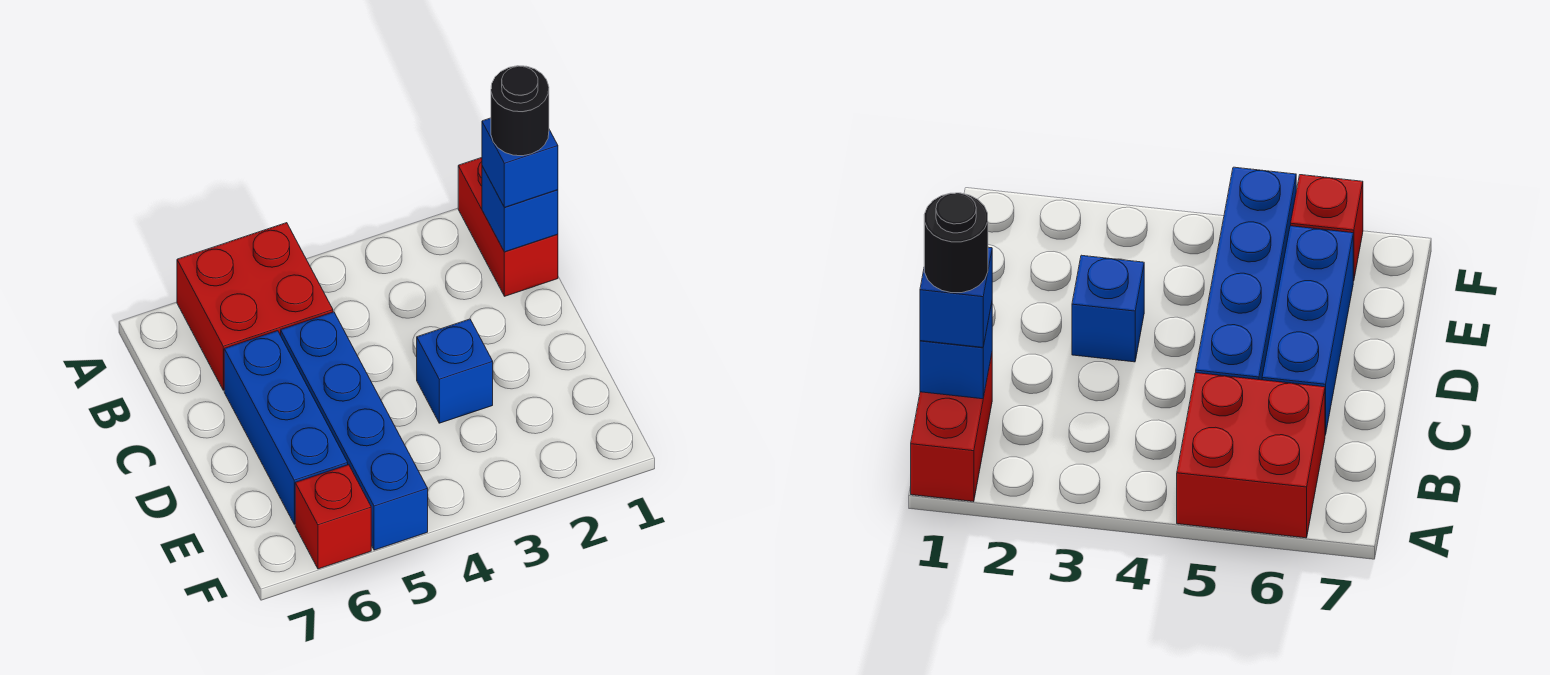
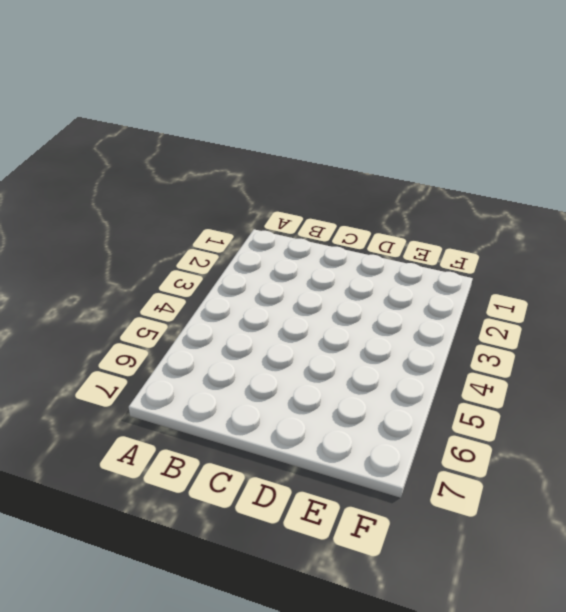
none -> red brick A1:B1 level 1
none -> red brick A5:B6 level 1

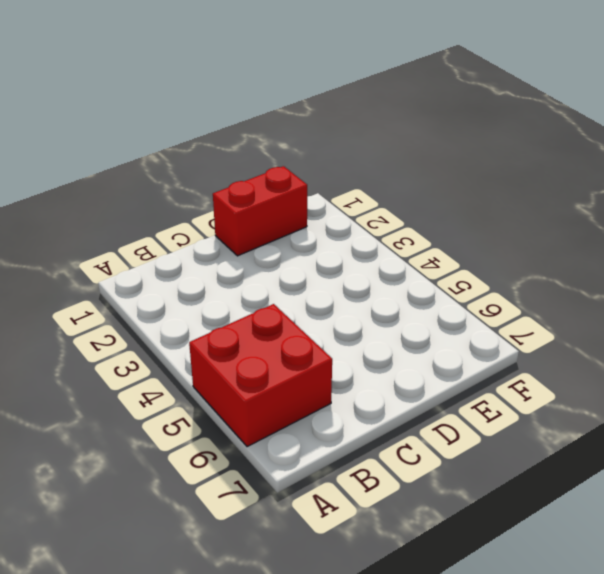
red brick D1:E1 level 1 -> red brick A1:B1 level 1
none -> blue brick C5:F5 level 1
none -> blue brick C6:E6 level 1

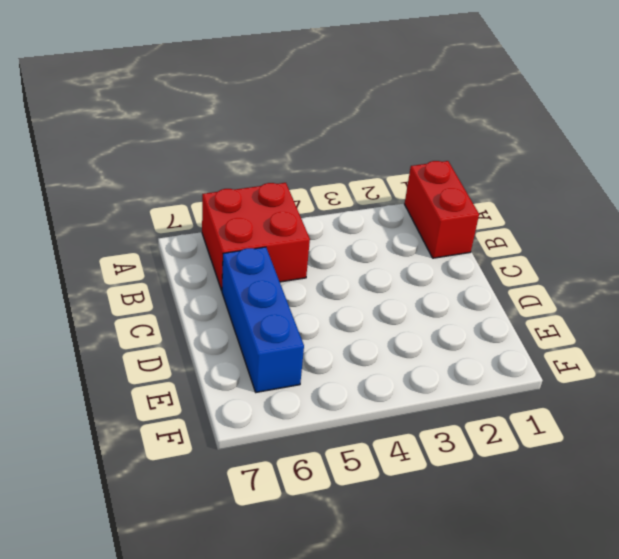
none -> blue brick C5:F5 level 1
none -> blue brick D3 level 1

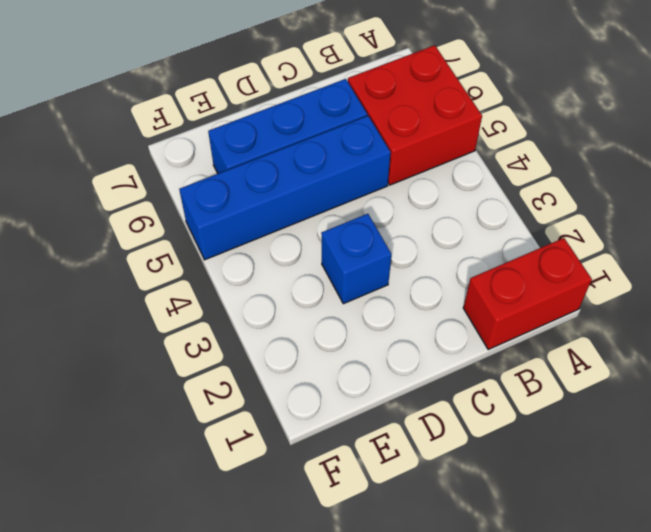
none -> red brick F6 level 1
none -> blue brick B1 level 2

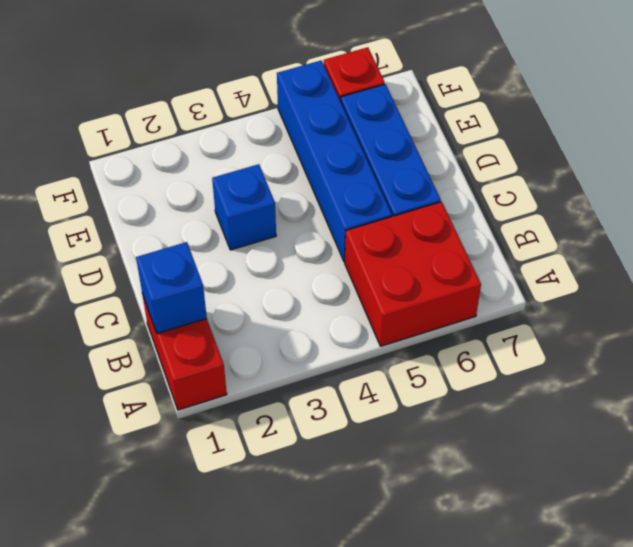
none -> blue brick B1 level 3
none -> black round brick B1 level 4

